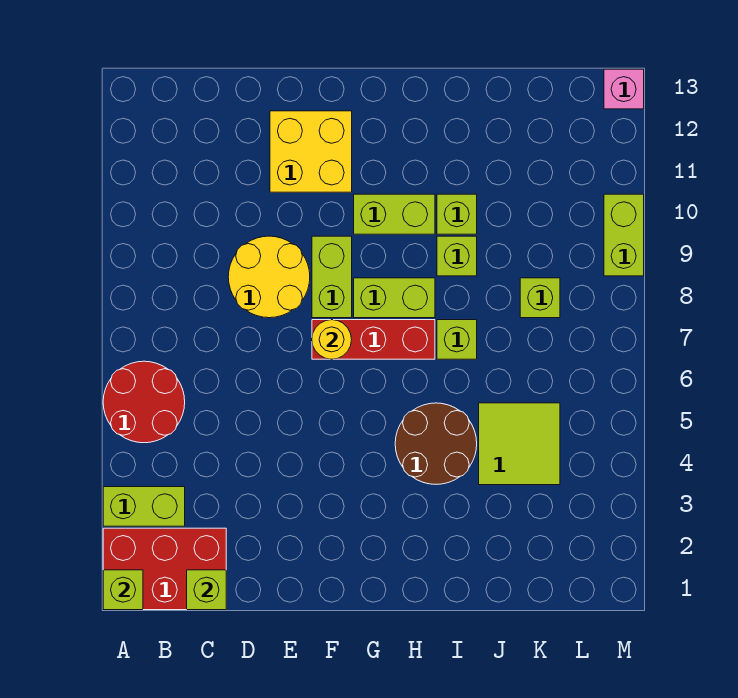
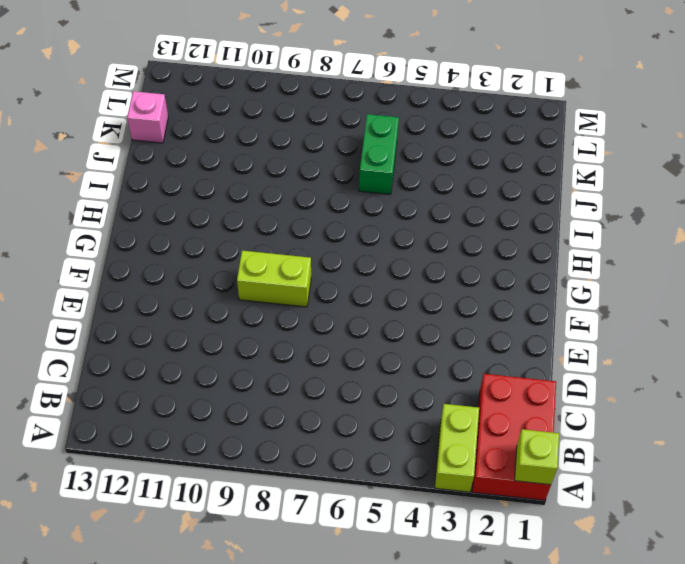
green brick J6:K6 level 1 -> none
pink brick K13 level 1 -> pink brick M13 level 1
none -> red round brick A5:B6 level 1
none -> yellow round brick D8:E9 level 1
none -> yellow brick E11:F12 level 1

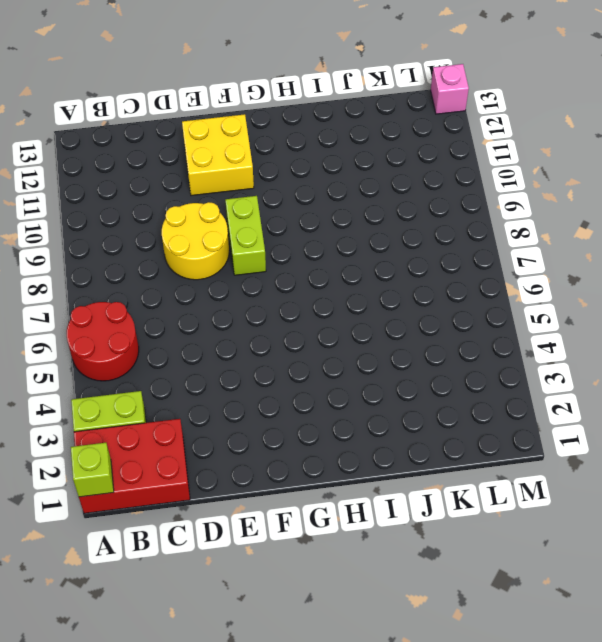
none -> red brick F7:H7 level 1
none -> lime brick G8:H8 level 1
none -> lime brick G10:H10 level 1

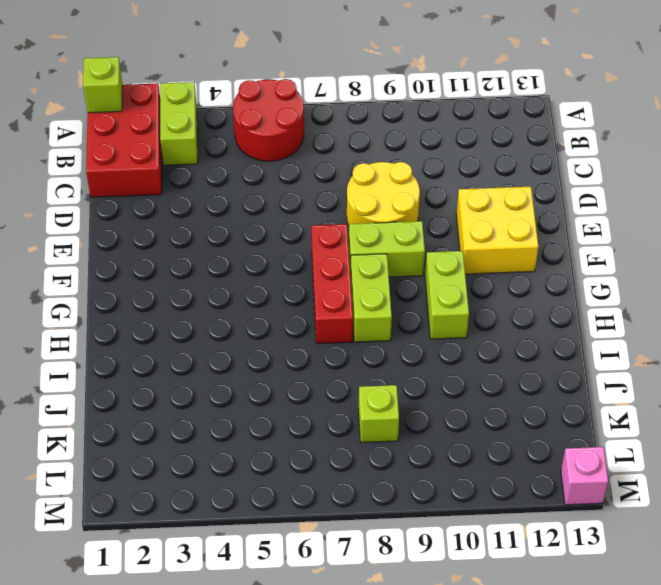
none -> brown round brick H4:I5 level 1
none -> lime brick I7 level 1
none -> lime brick I9 level 1

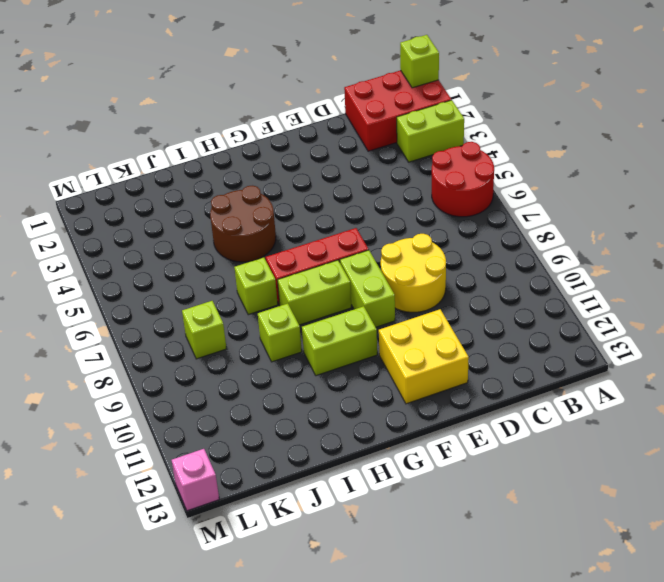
none -> lime brick I10 level 1
none -> lime tile J4:K5 level 1
none -> lime brick M9:M10 level 1

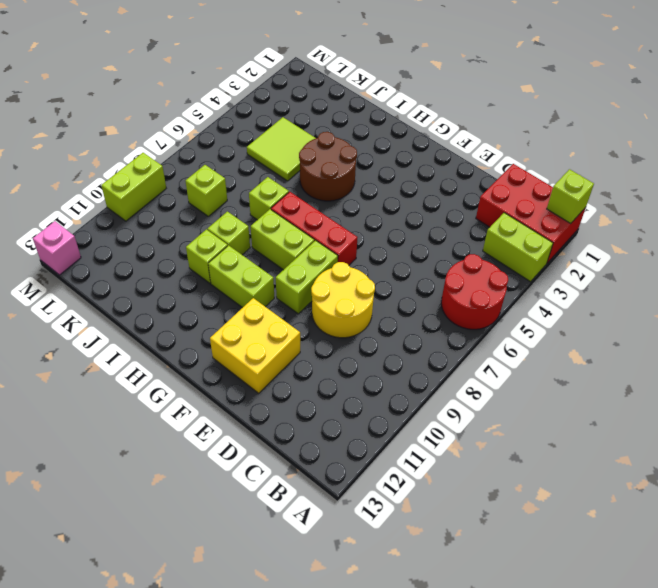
none -> lime brick C1 level 2
none -> yellow round brick F7 level 2

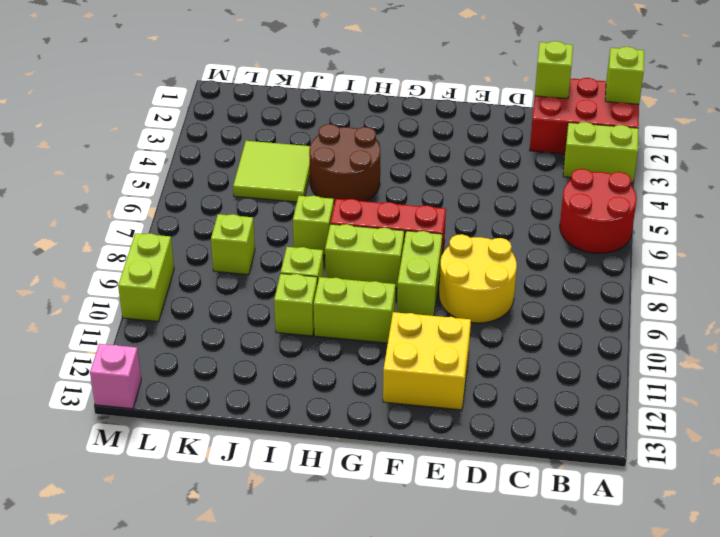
none -> yellow round brick F7 level 2

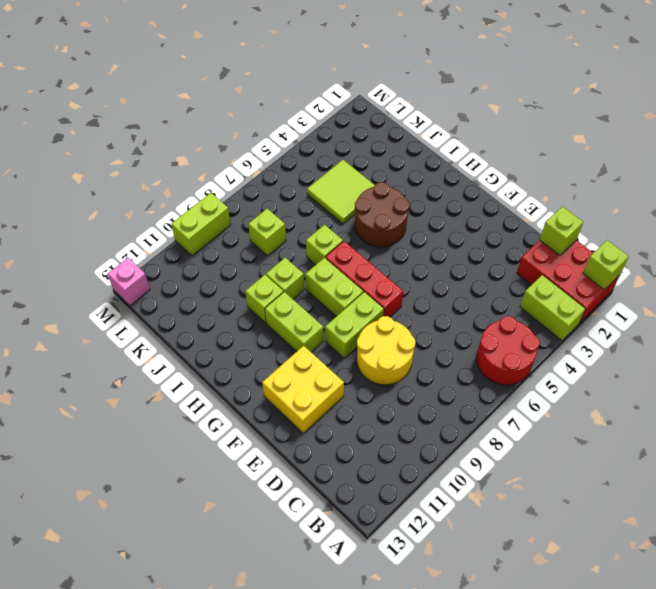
none -> yellow round brick F7 level 2

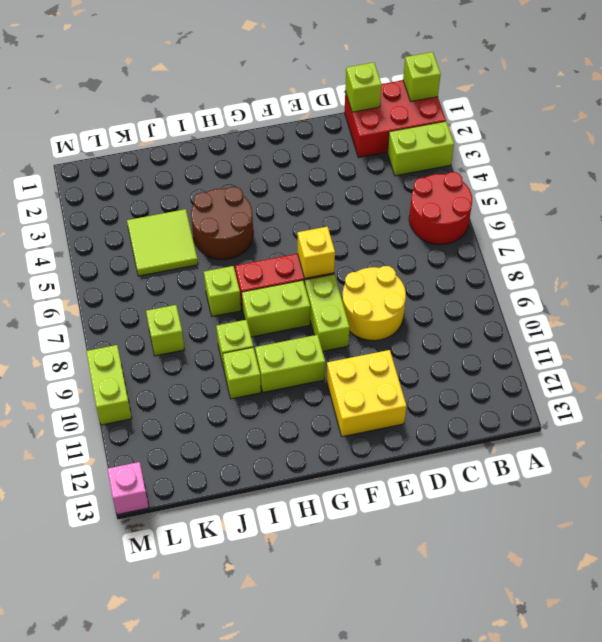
yellow brick F7 level 2 -> yellow round brick F7 level 2

